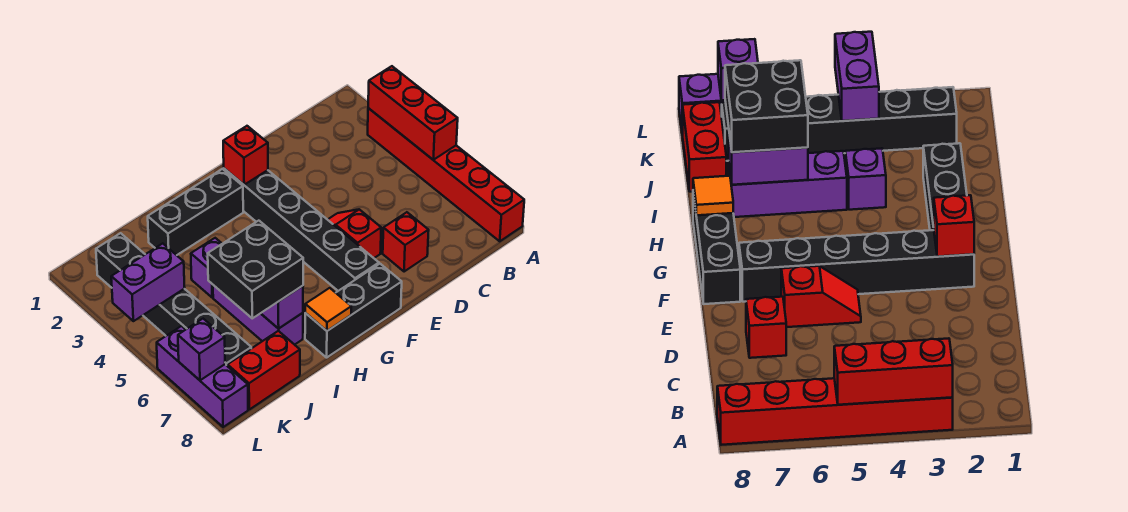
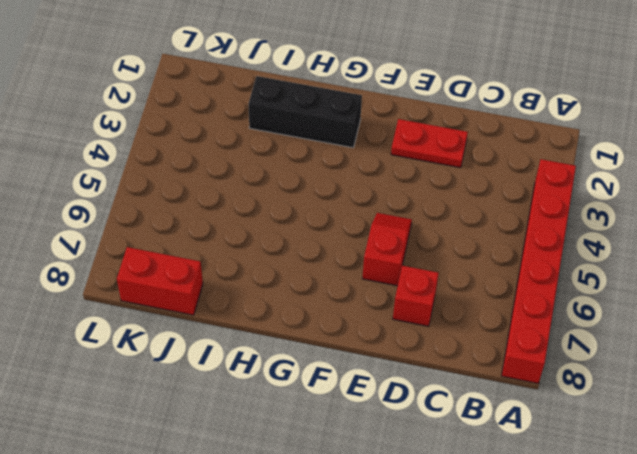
red plate D2:E2 level 1 -> none
none -> black brick F2:F7 level 1
none -> black brick F8:H8 level 1
none -> purple brick I4 level 1

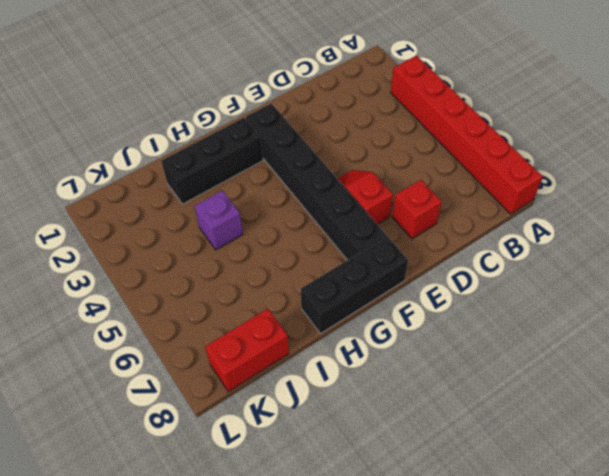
none -> purple brick I5:I7 level 1
none -> black brick K2:K7 level 1
none -> purple brick L6:L8 level 1

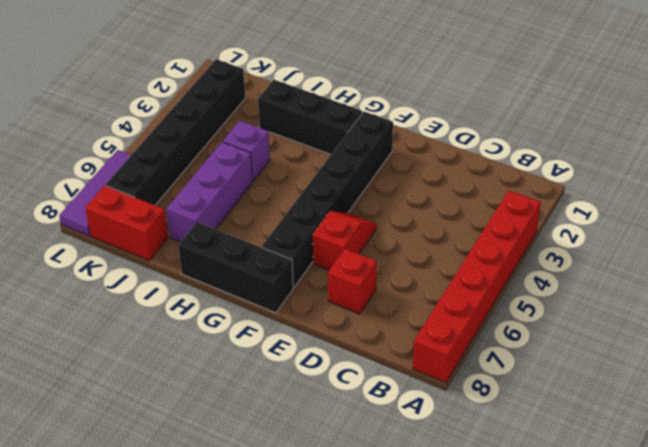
purple tile L6:L8 level 1 -> purple brick L6:L8 level 1
none -> red brick A3:A5 level 2
none -> red brick F2 level 2
none -> orange tile H8 level 2

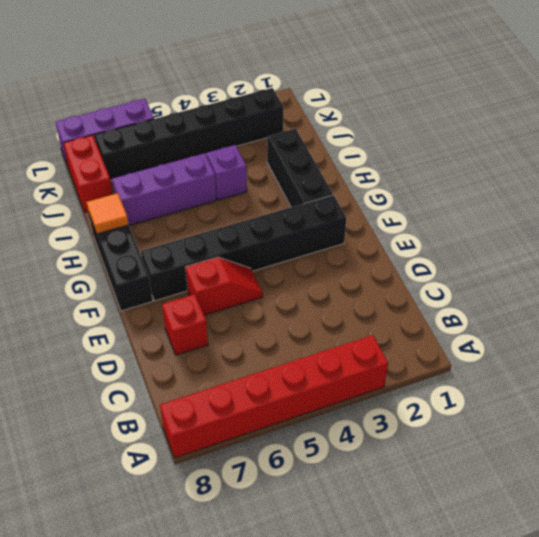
none -> red brick A3:A5 level 2
none -> red brick F2 level 2
none -> purple brick I6:I7 level 2

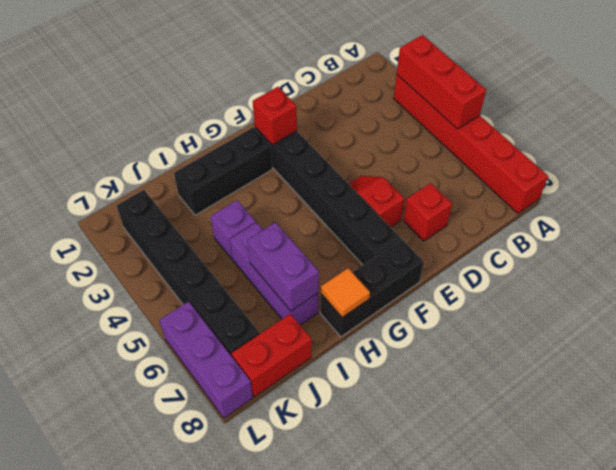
none -> purple brick K4:L4 level 2
none -> purple brick L7 level 2
none -> black brick I6:J7 level 3

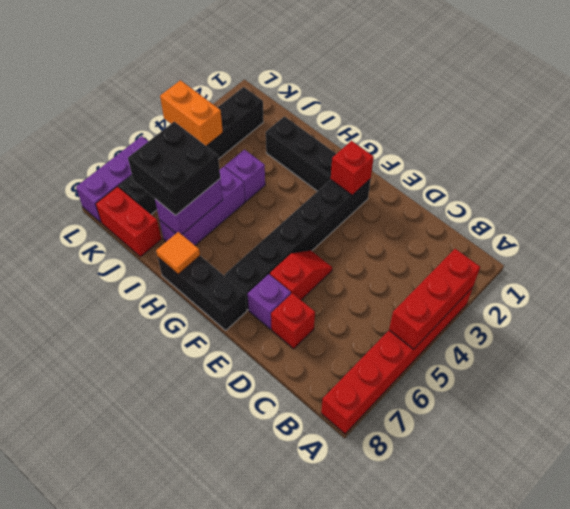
purple brick E7 level 1 -> purple brick L7 level 2
orange brick K4:L4 level 2 -> purple brick K4:L4 level 2

